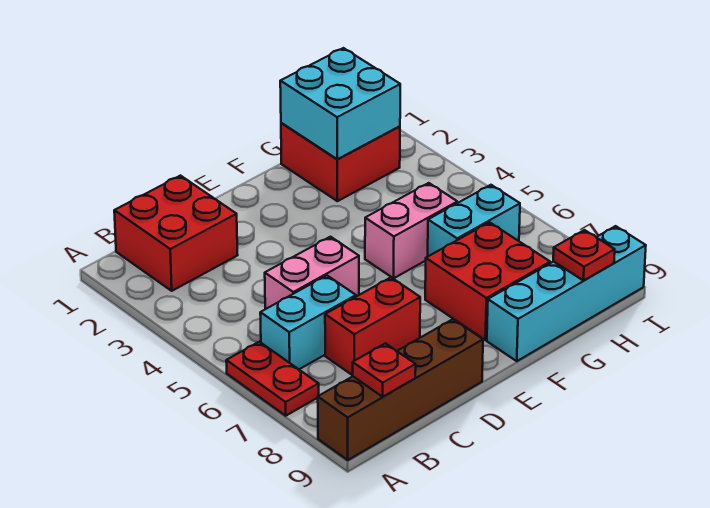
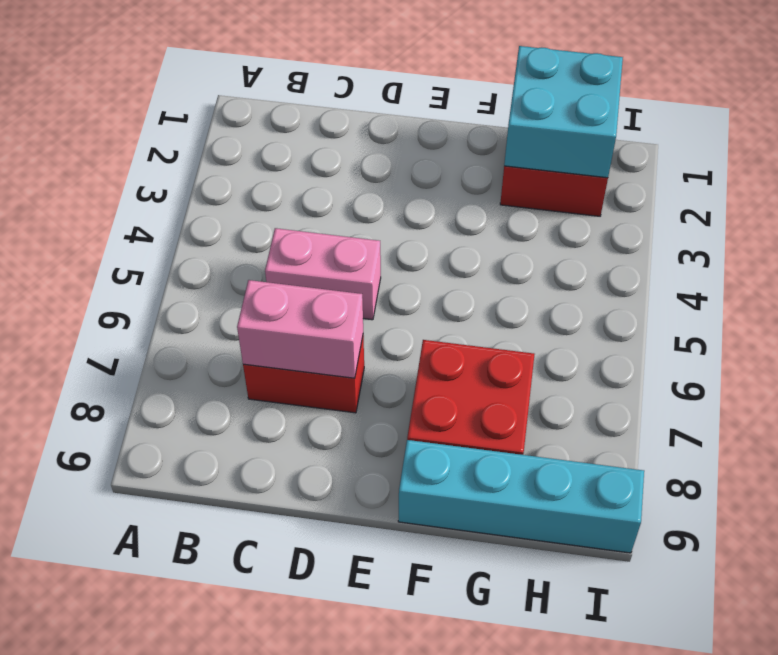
pink brick C7:D7 level 2 -> pink brick F5:G5 level 1
none -> red plate A6:A7 level 1
none -> brown brick A9:D9 level 1
none -> red brick B1:C2 level 1

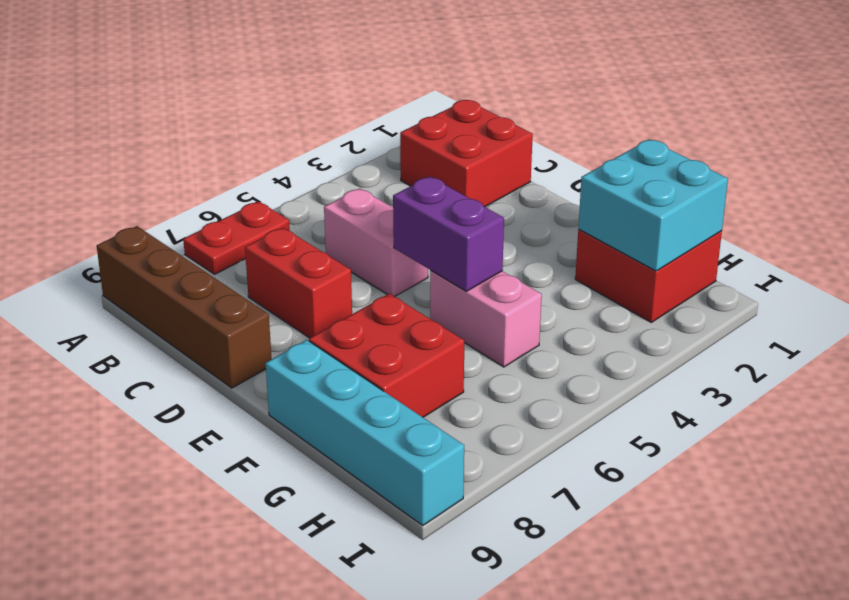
purple brick E5:F5 level 2 -> none
none -> cyan brick B6:C6 level 1
none -> cyan brick G6:H6 level 1
none -> red plate B9 level 2

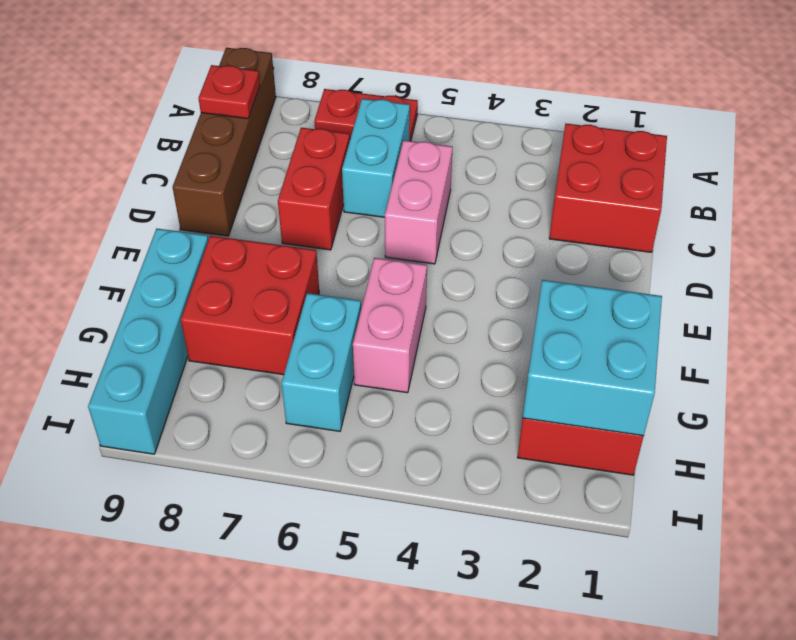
none -> red plate H9 level 2

